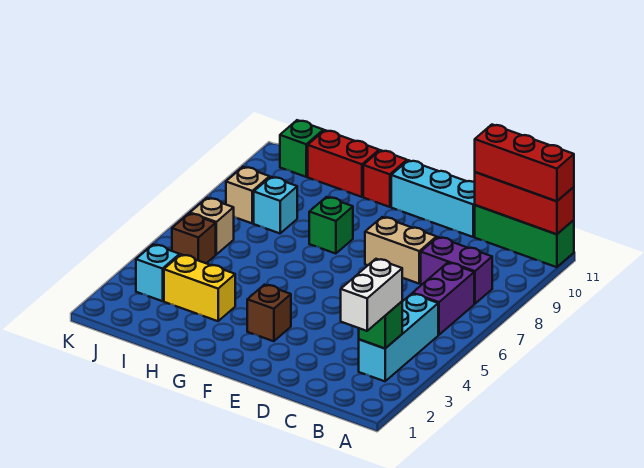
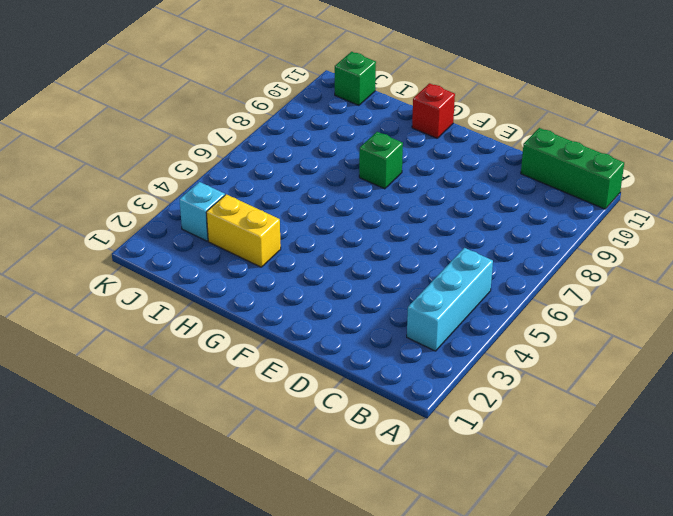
none -> purple brick B6:B7 level 1
none -> purple brick B8:C8 level 1
none -> tan brick D8:E8 level 1

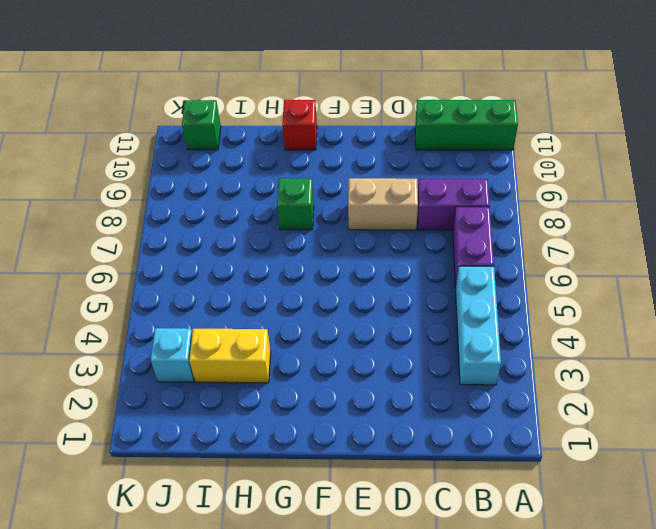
none -> cyan brick D11:F11 level 1
none -> brown brick F3 level 1
none -> red brick H11:I11 level 1

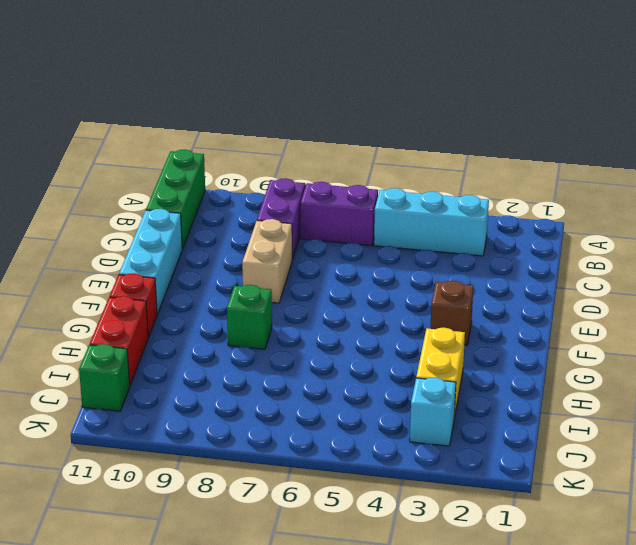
none -> cyan brick I8 level 1
none -> brown brick J5 level 1
none -> tan brick J6 level 1

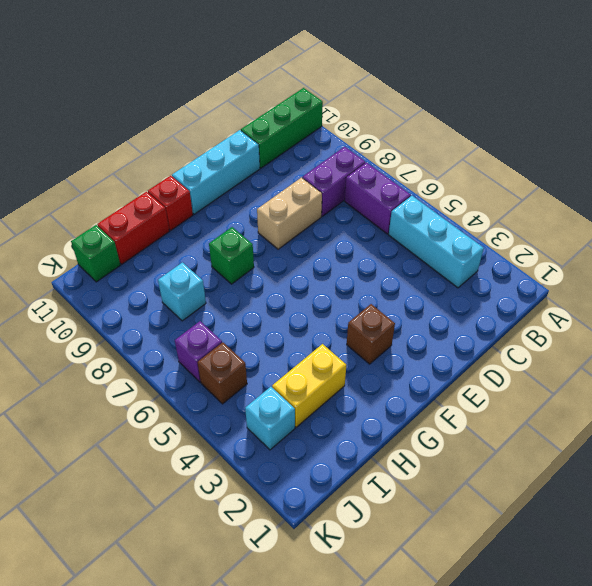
purple brick J6 level 1 -> tan brick J6 level 1
none -> tan brick J8 level 1
none -> red brick A11:C11 level 2
none -> green brick B3 level 2

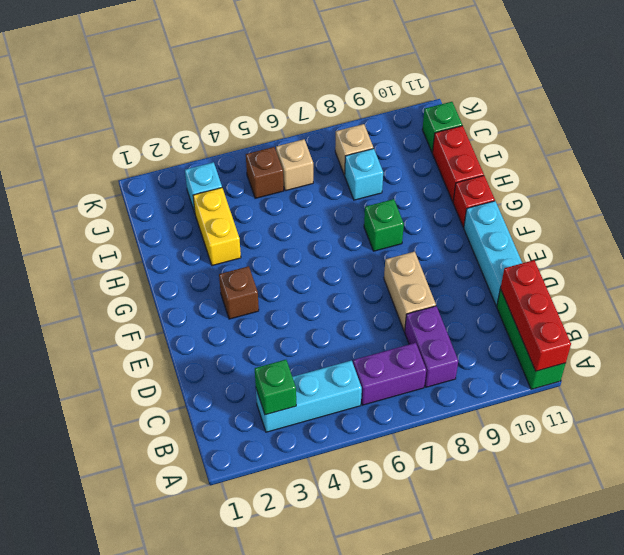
none -> red brick A11:C11 level 3
none -> white brick B2:B3 level 3

